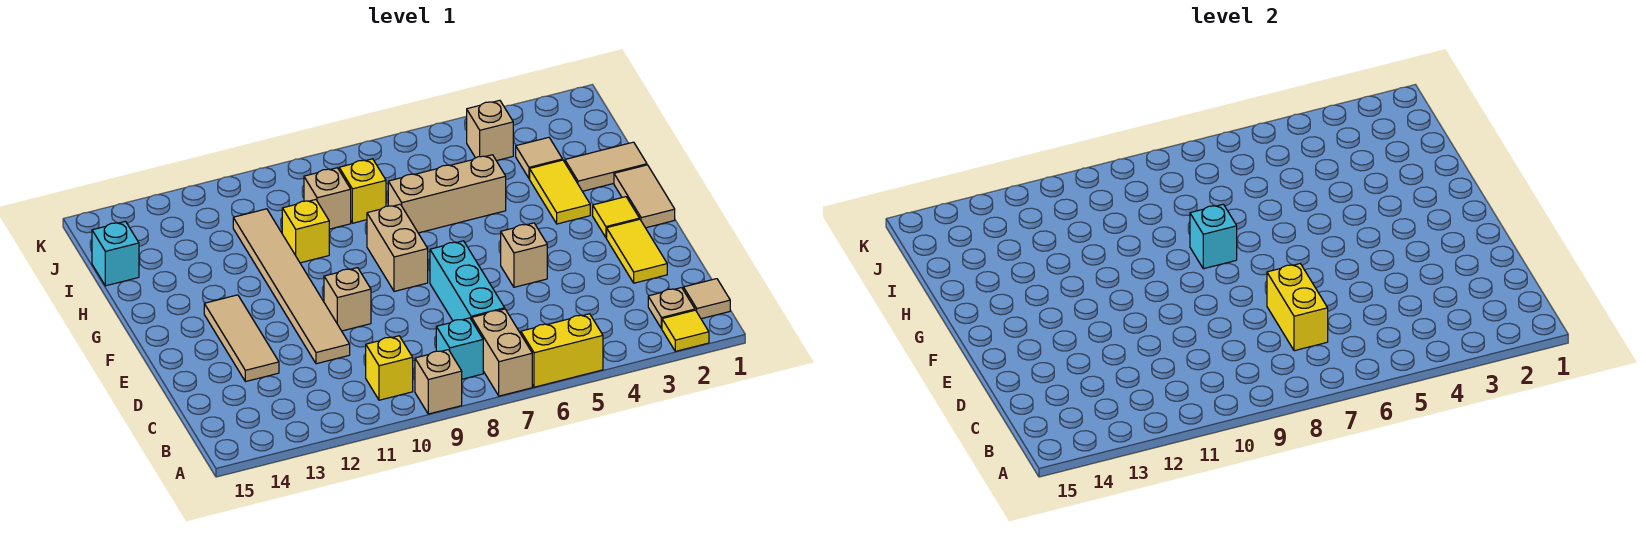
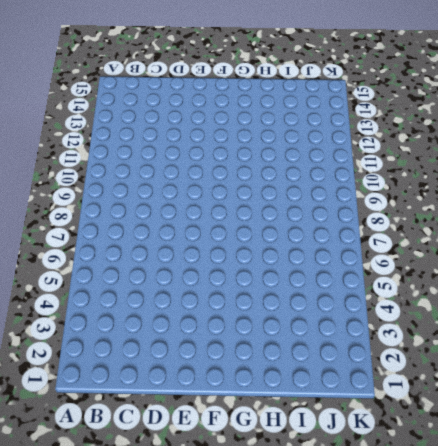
none -> yellow tile A2 level 1
none -> yellow brick A5:A6 level 1
none -> tan brick A7:B7 level 1

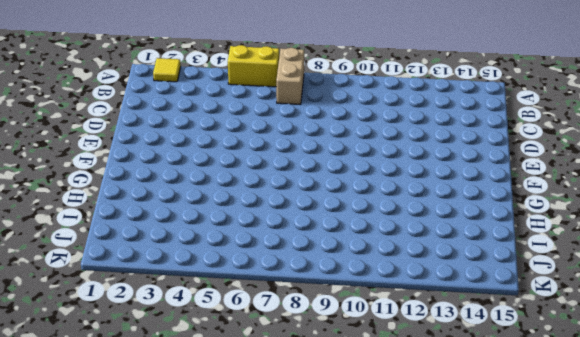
none -> tan brick A9 level 1
none -> tan tile B1 level 1
none -> tan plate B2 level 1

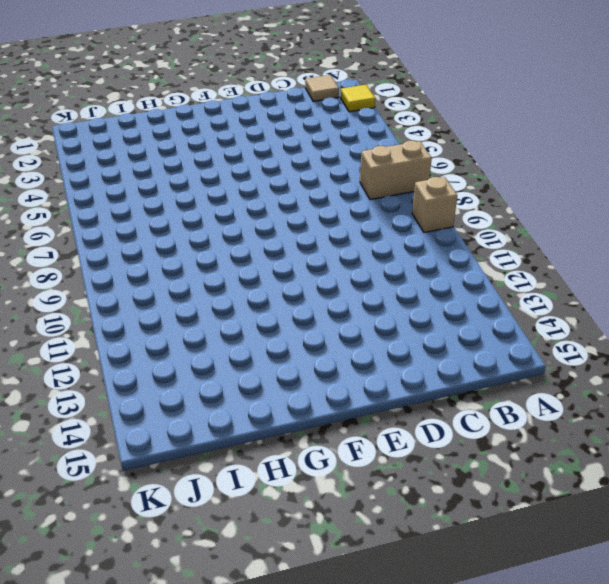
none -> yellow brick A5:A6 level 1
none -> tan plate B2 level 1
none -> cyan brick B8 level 1

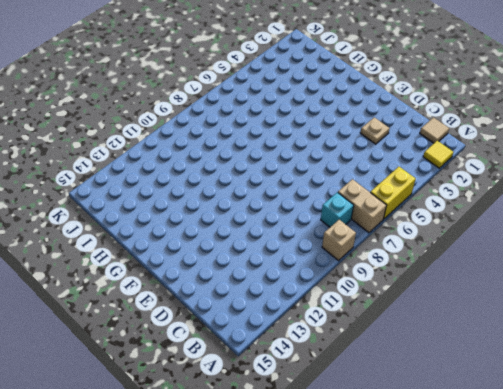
tan plate D3 level 1 -> tan plate B2 level 1
none -> yellow brick B10 level 1
none -> cyan brick C7:E7 level 1
none -> yellow tile D2:E2 level 1

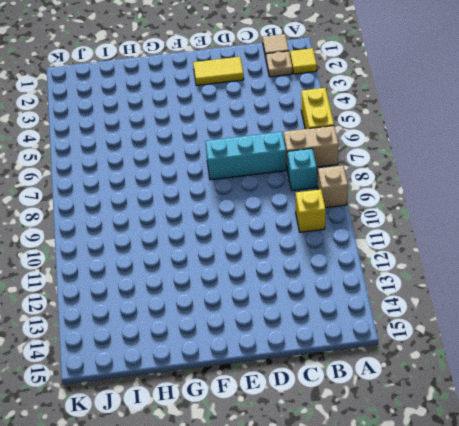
none -> tan tile D11:I11 level 1
none -> tan tile D13:F13 level 1
none -> tan brick E5 level 1

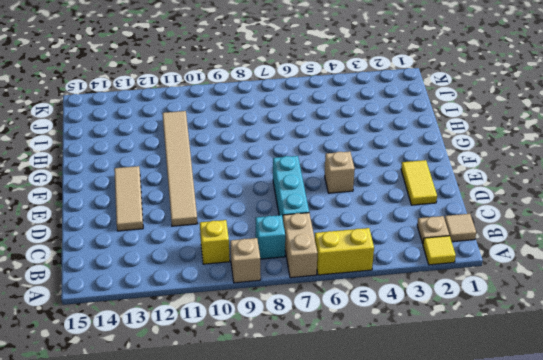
none -> tan brick E10 level 1
none -> tan tile F1:G1 level 1
none -> yellow tile F2 level 1

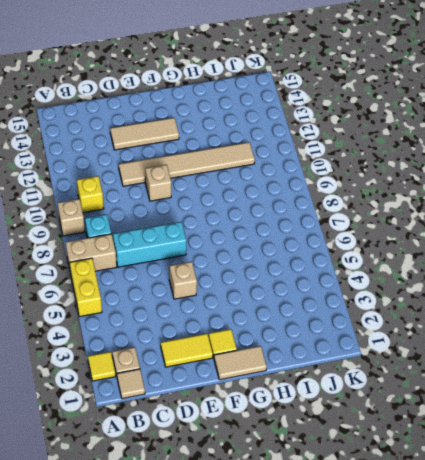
none -> tan brick F8:G8 level 1
none -> yellow tile G3:H3 level 1
none -> tan tile H1:H2 level 1

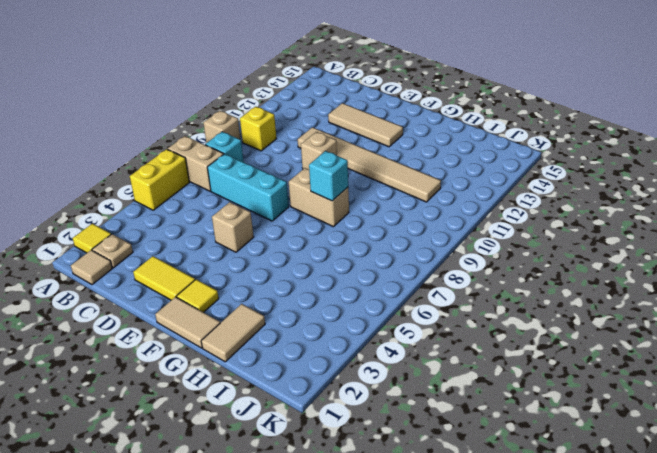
none -> yellow tile G3:H3 level 1
none -> tan brick H5:H7 level 1
none -> yellow brick H10 level 1

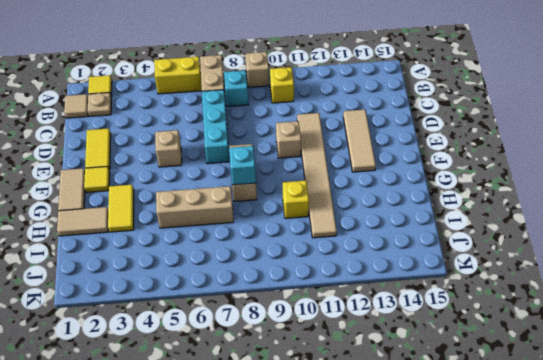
none -> tan tile I3 level 1
none -> yellow brick I8 level 1
none -> tan brick I9 level 1

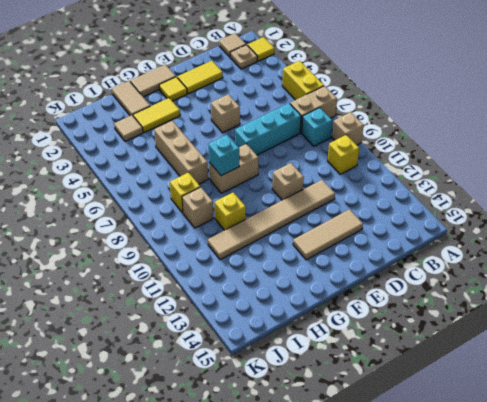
none -> cyan brick I15 level 1
none -> tan brick J4 level 1
none -> yellow brick C7:D7 level 2

